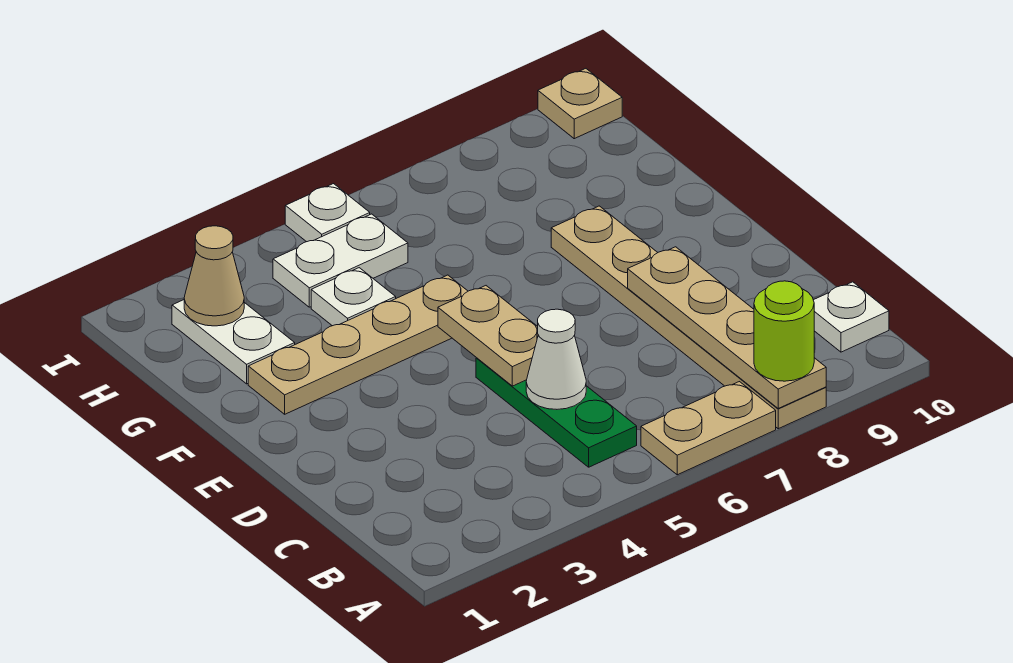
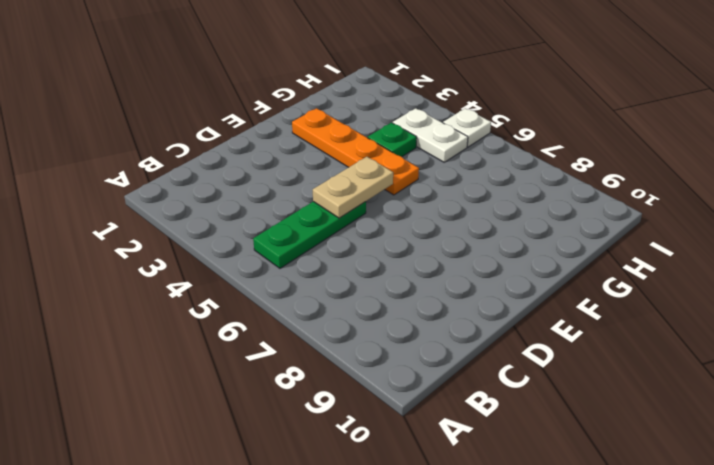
orange plate F2:F5 level 1 -> tan plate F2:F5 level 1
green plate G4 level 1 -> white plate G4 level 1
none -> tan plate A6:A7 level 1
none -> tan plate A8:F8 level 1
none -> white plate B10 level 1

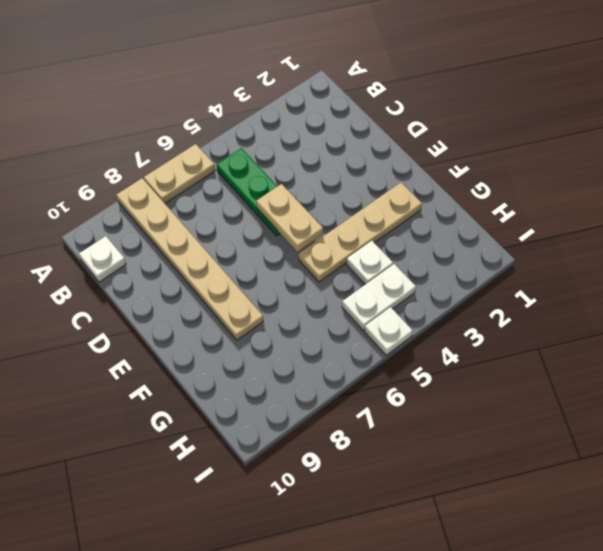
none -> white plate G2:H2 level 1
none -> tan plate I10 level 1
none -> tan plate A8:D8 level 2

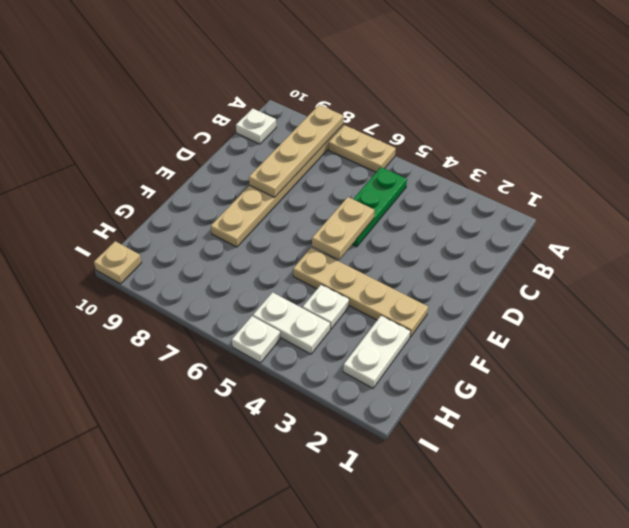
none -> white cone C5 level 2
none -> tan cone H2 level 2
none -> lime round brick A8 level 3

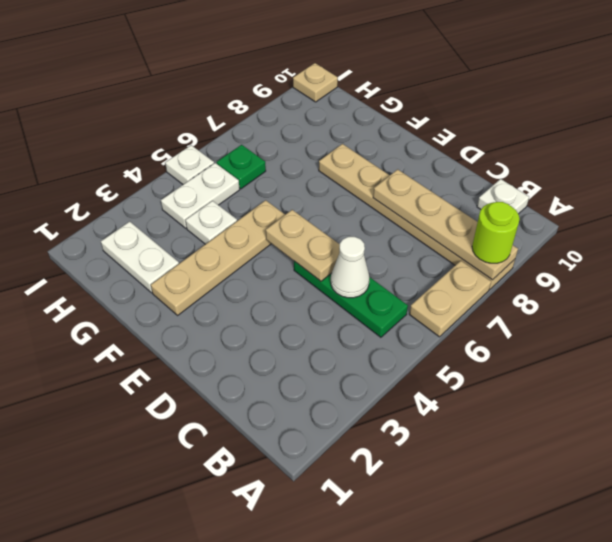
green plate H6 level 1 -> none
none -> tan cone H2 level 2

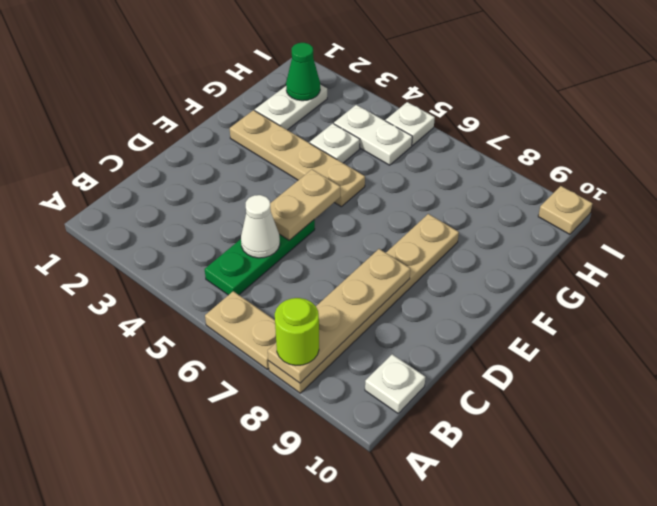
green cone H2 level 2 -> tan cone H2 level 2

